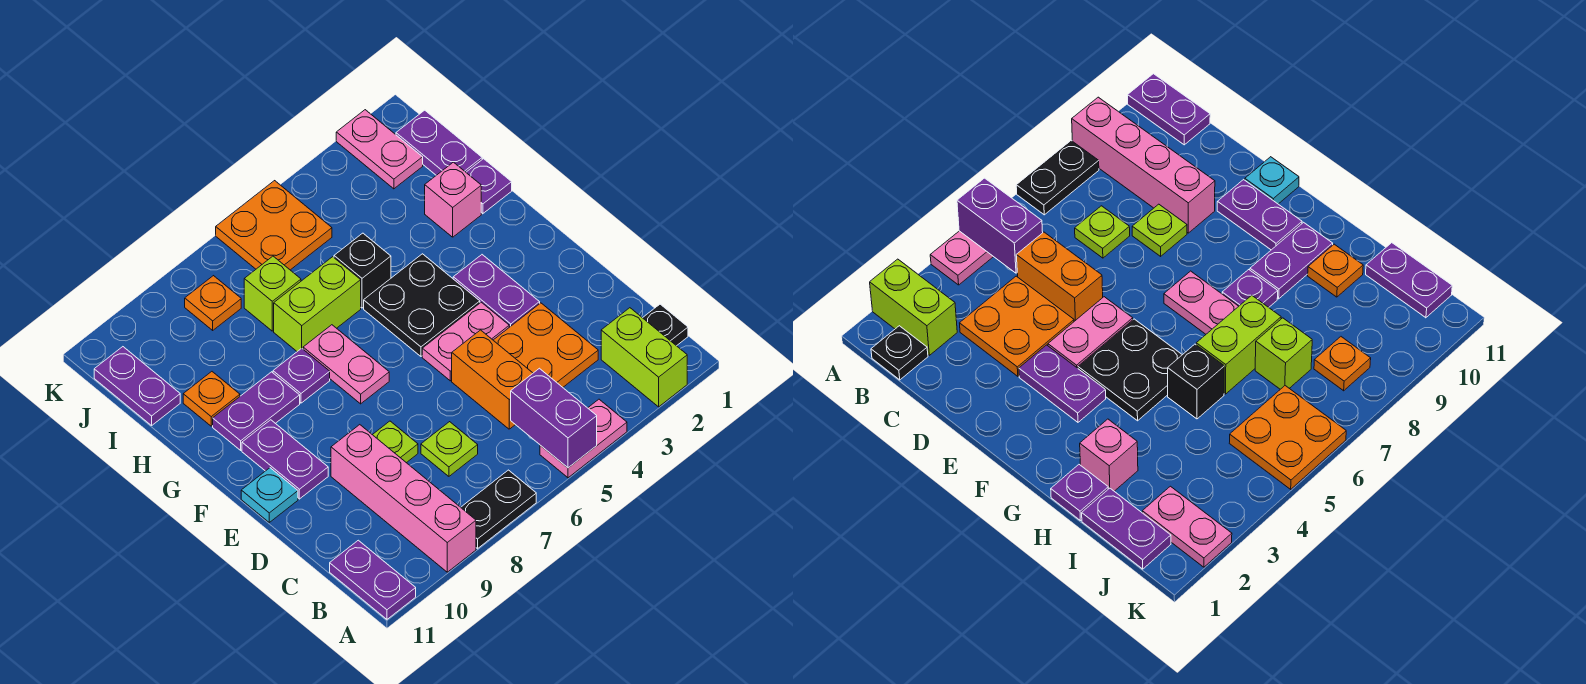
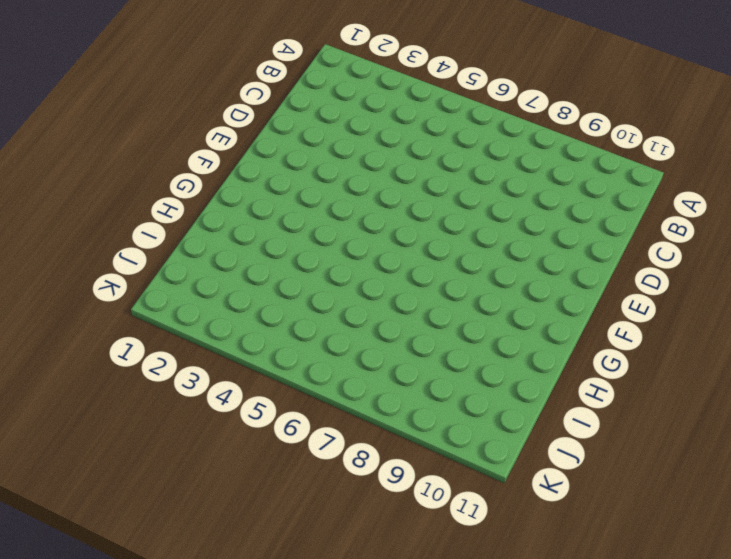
none -> lime brick A2:B2 level 1
none -> pink plate A4:A5 level 1
none -> black plate A7:A8 level 1
none -> pink brick A9:D9 level 1

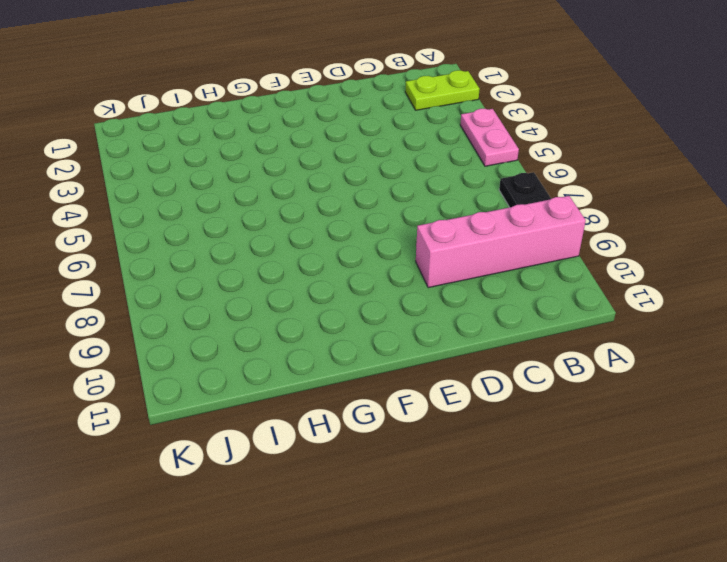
lime plate A2:B2 level 1 -> lime brick A2:B2 level 1
none -> purple plate A11:B11 level 1
none -> black plate B1 level 1
none -> orange plate C3:D4 level 1
none -> orange brick C5:D5 level 1

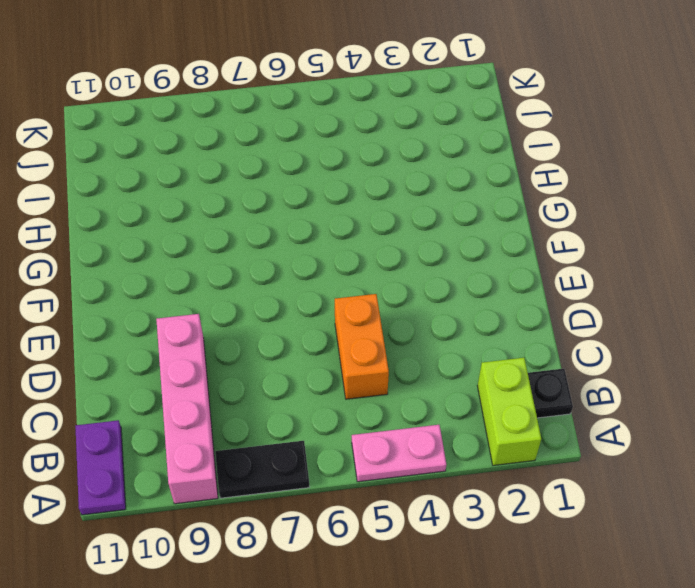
none -> orange plate C3:D4 level 1
none -> lime plate C7 level 1
none -> lime plate D8 level 1
none -> purple plate E3:F3 level 1

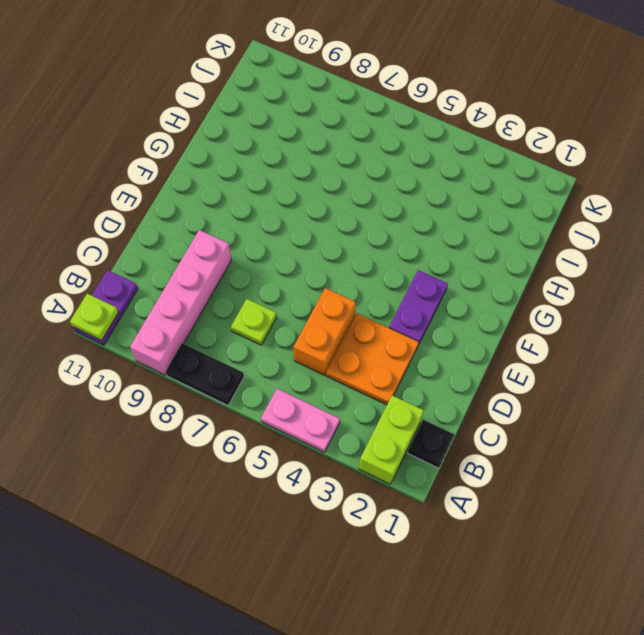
lime plate A11 level 2 -> lime plate D8 level 1
none -> pink plate E4:E5 level 1
none -> purple plate E10:F10 level 1
none -> cyan plate E11 level 1
none -> black plate F4:G5 level 1

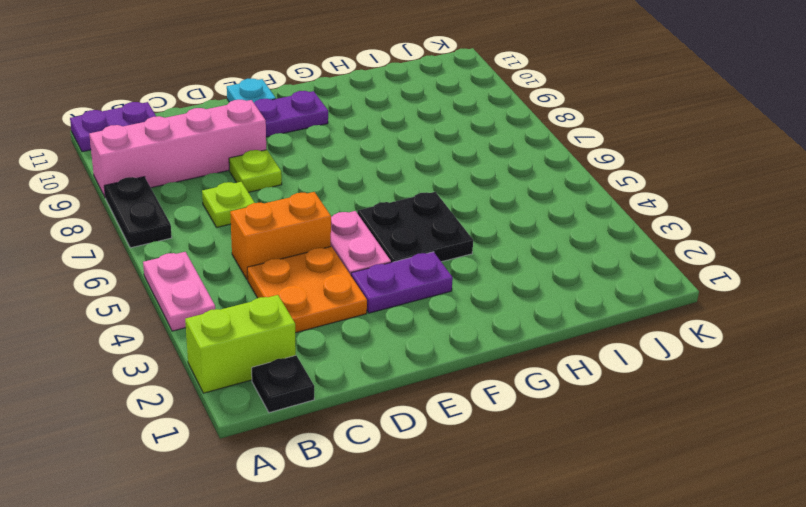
none -> pink plate F7:G7 level 1
none -> purple plate G8 level 1
none -> purple plate G9:G10 level 1
none -> purple plate H1 level 1

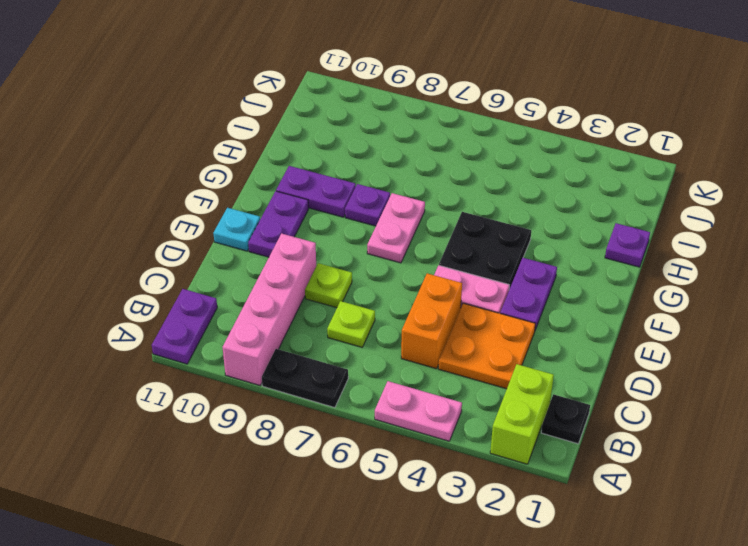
none -> pink brick H2 level 1
none -> black brick H5 level 1
none -> lime brick H6:H7 level 1
none -> orange plate H10 level 1

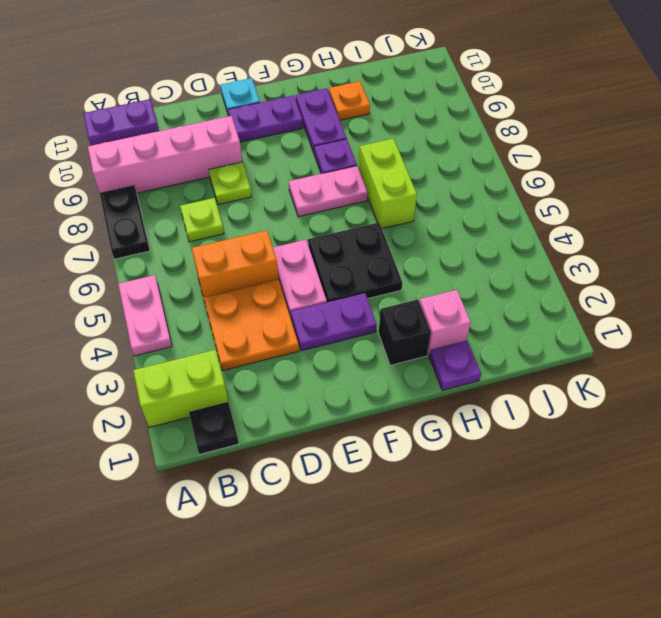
black brick G2 level 1 -> black brick H5 level 1
none -> purple plate I1:J1 level 1
none -> lime brick I7 level 1
none -> purple plate I11:J11 level 1
none -> pink plate J2:K2 level 1

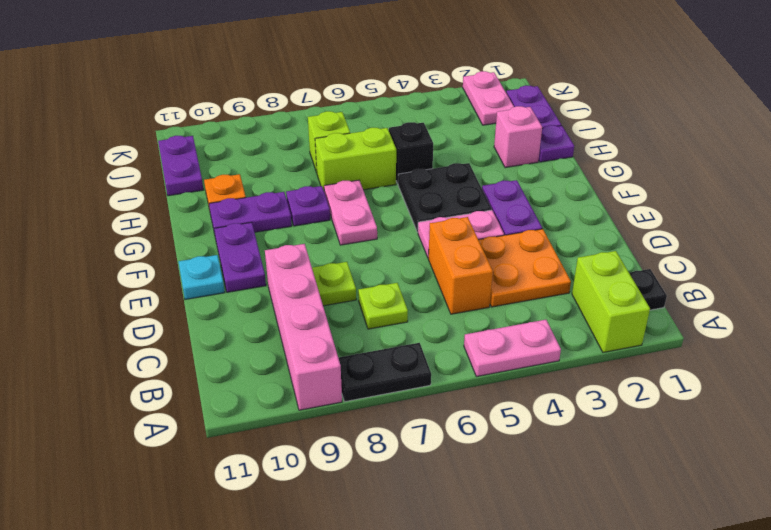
none -> purple plate A11:B11 level 1
none -> orange plate J5:K6 level 1
none -> orange plate J8 level 1
none -> purple brick A5:B5 level 2

